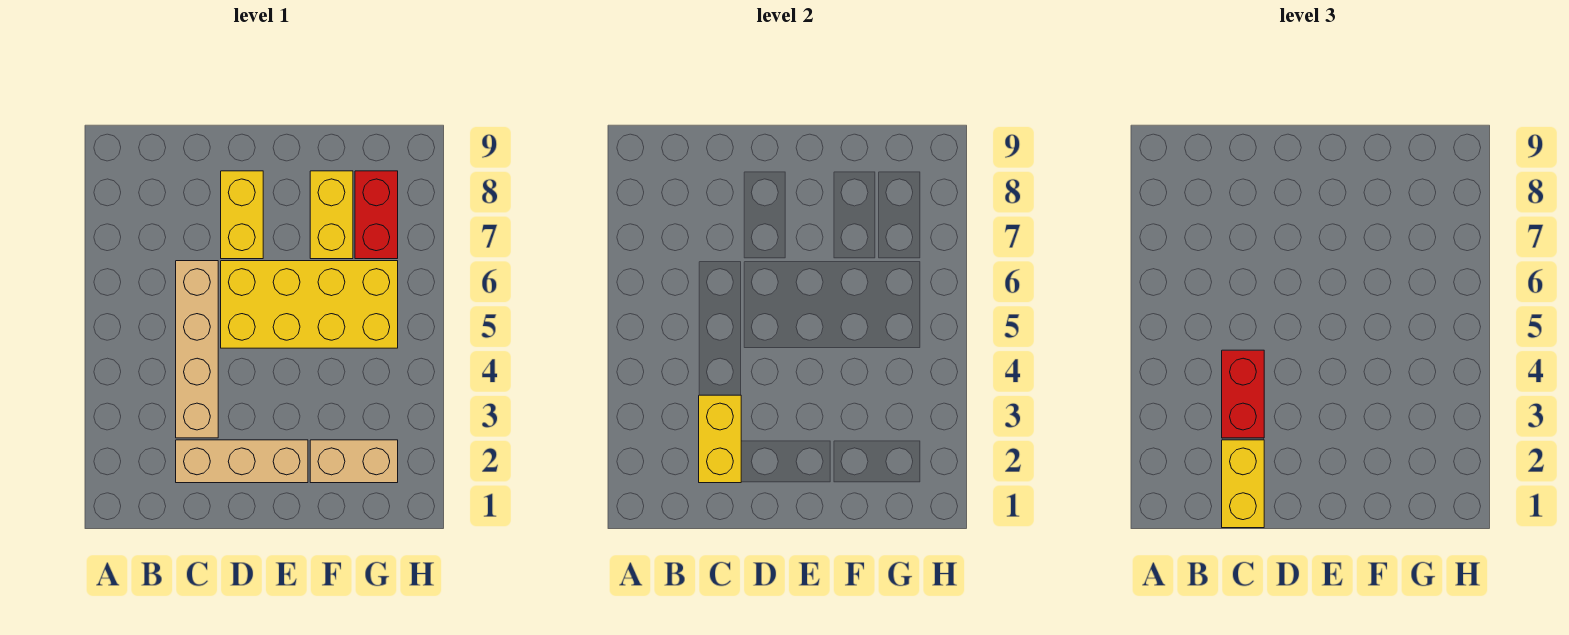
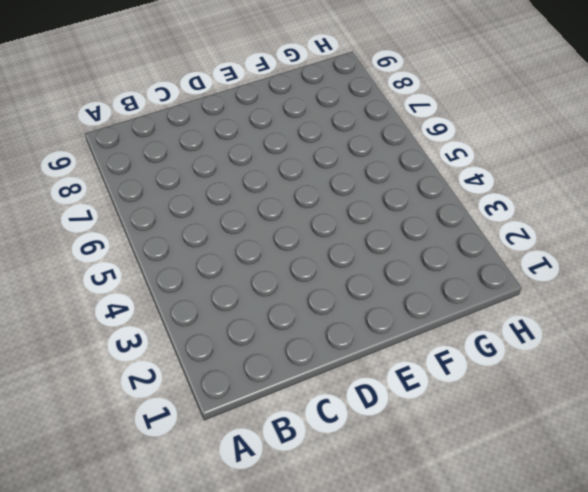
none -> tan brick C2:E2 level 1
none -> tan brick C3:C6 level 1

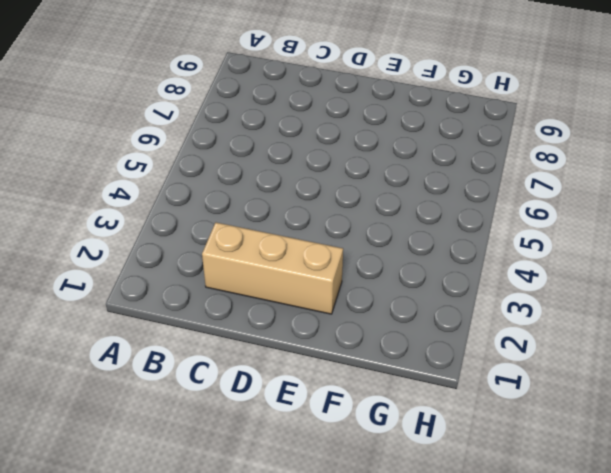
none -> tan brick C3:C6 level 1
none -> yellow brick D5:G6 level 1

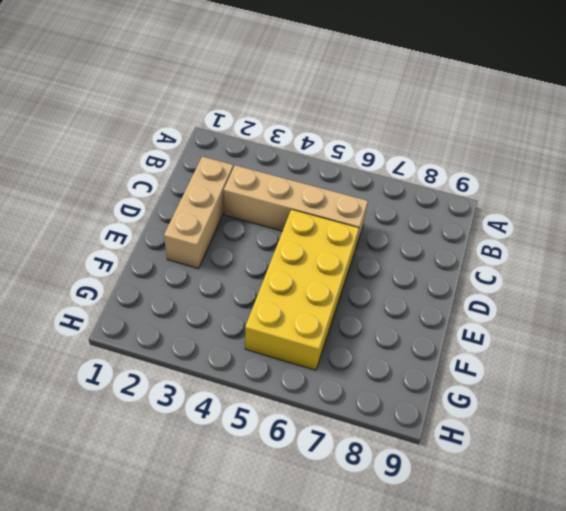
none -> yellow brick D7:D8 level 1
none -> tan brick F2:G2 level 1

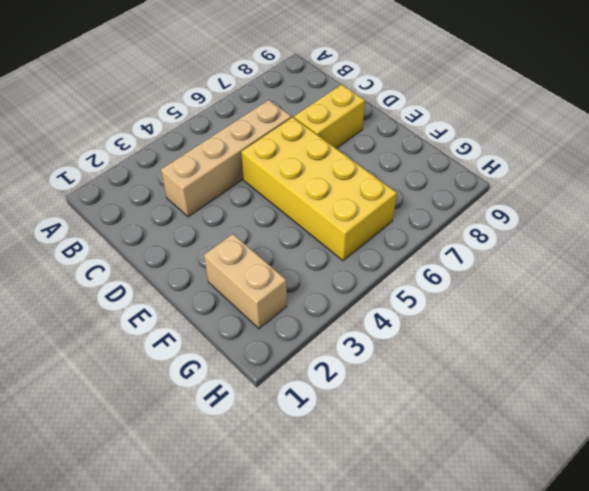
none -> tan brick C2:E2 level 1
none -> yellow brick F7:F8 level 1

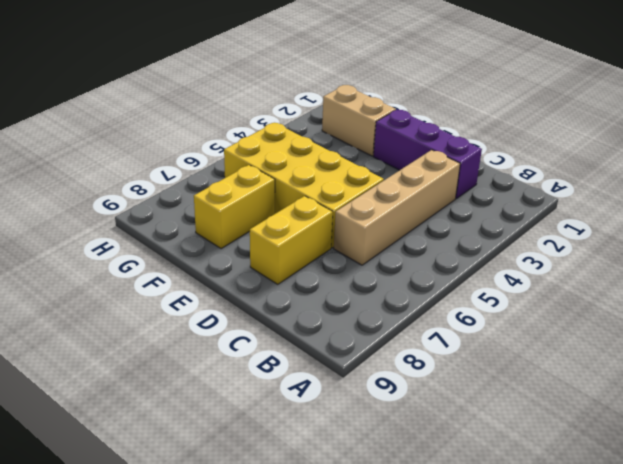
purple brick C2:E2 level 1 -> tan brick C2:E2 level 1
none -> red brick G7:G8 level 1
none -> yellow brick C2:C3 level 2

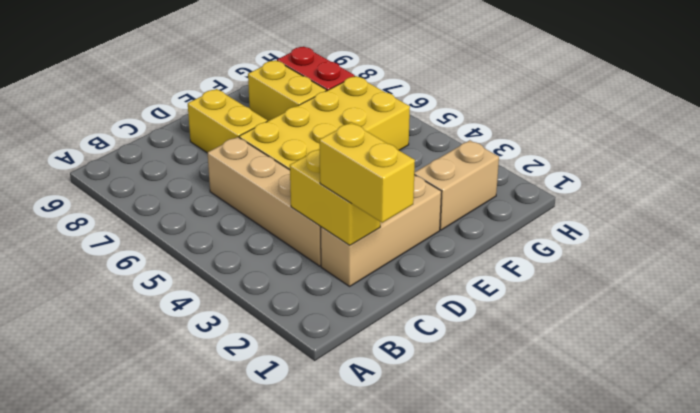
none -> red brick C3:C4 level 3

